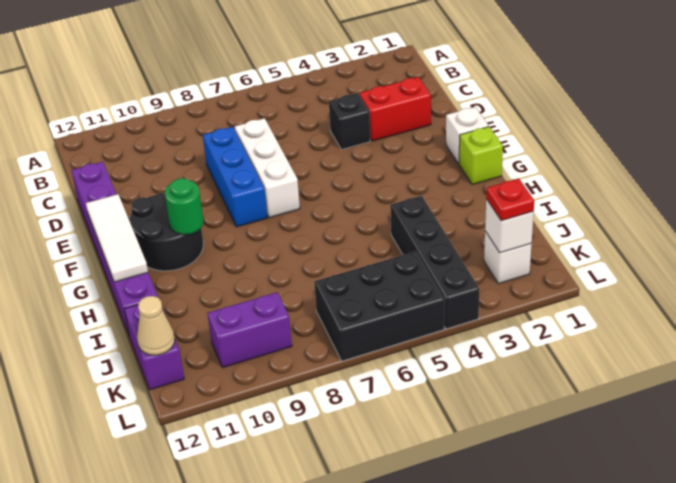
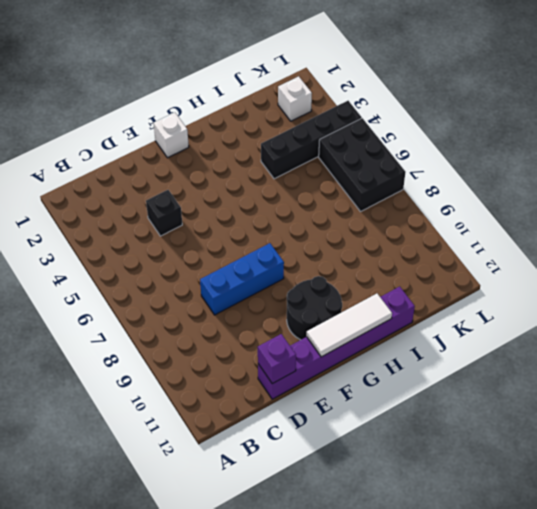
purple brick D12 level 2 -> none
none -> red brick D2:D3 level 1
none -> white brick D7:F7 level 1
none -> lime brick G1 level 1

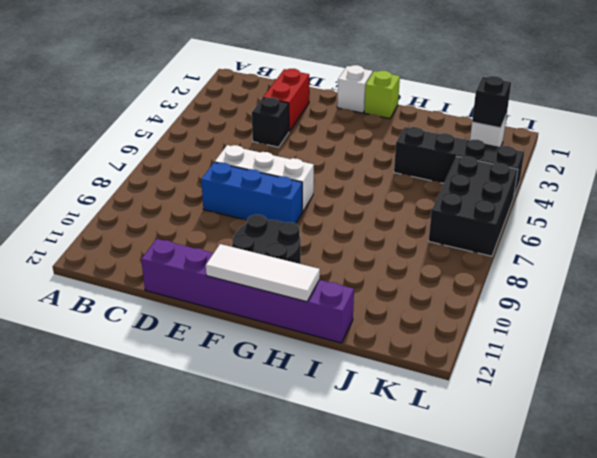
black brick K2 level 2 -> white brick K2 level 2
none -> purple brick J12:K12 level 1
none -> purple brick K9:K10 level 1
none -> green round brick G10 level 2

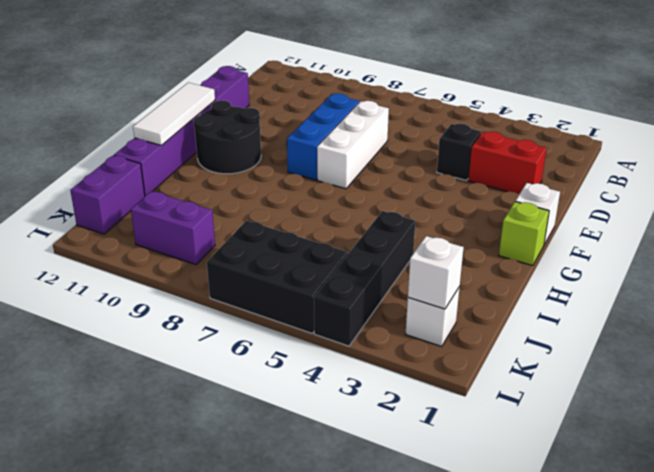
none -> green round brick G10 level 2
none -> tan cone K12 level 2
none -> red plate K2 level 3

